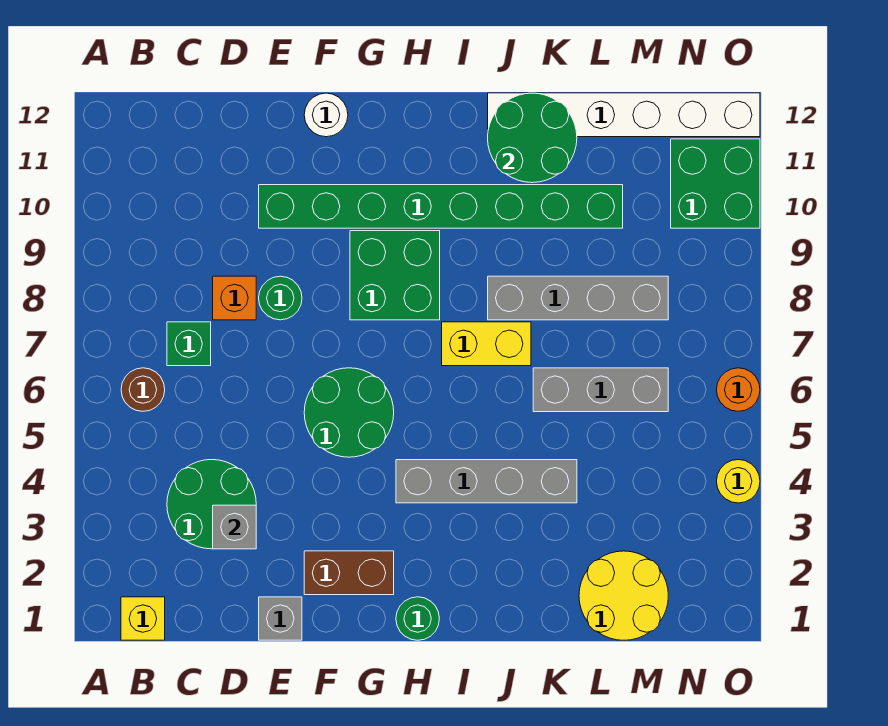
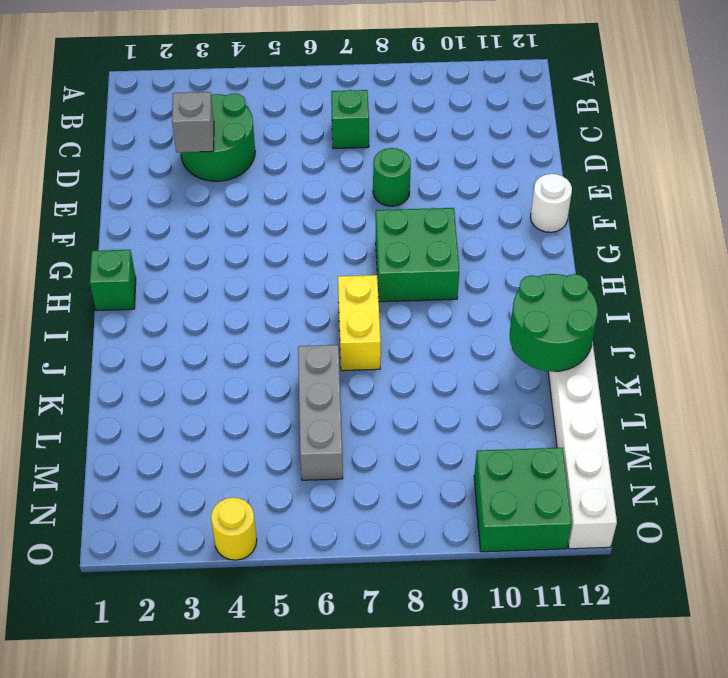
green brick H1 level 1 -> green round brick H1 level 1
none -> yellow brick B1 level 1
none -> brown round brick B6 level 1
none -> orange brick D8 level 1

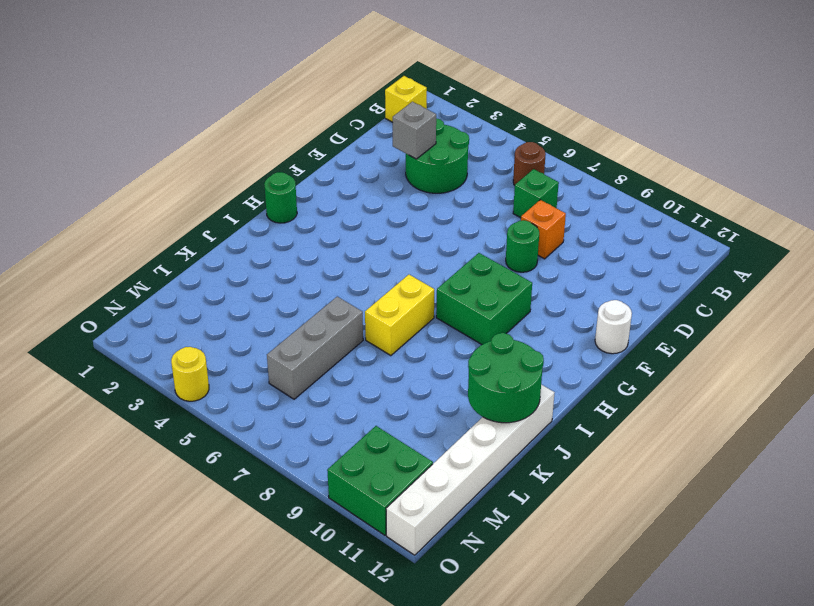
none -> grey brick E1 level 1
none -> green brick E10:L10 level 1
none -> brown brick F2:G2 level 1

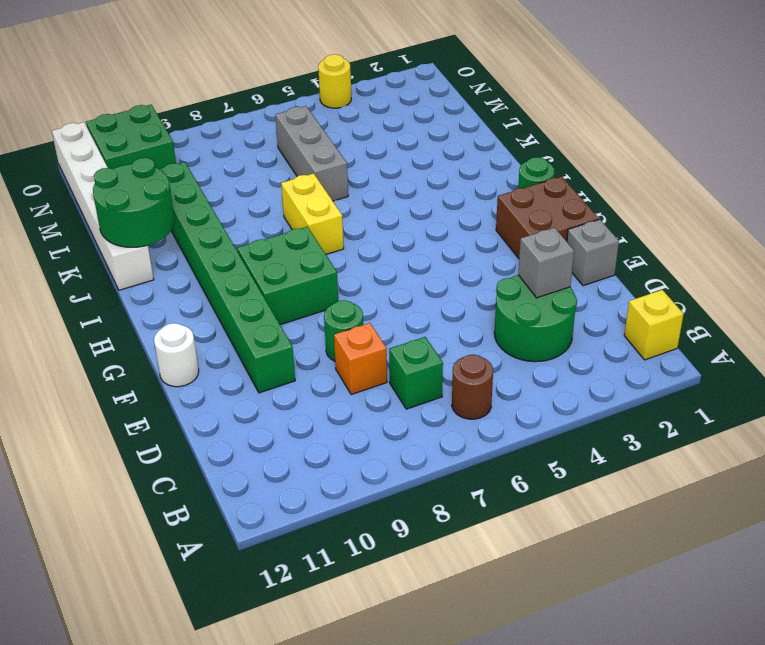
brown brick F1:G2 level 1 -> brown brick F2:G2 level 1
none -> green round brick F5:G6 level 1
none -> grey brick H4:K4 level 1
none -> grey brick J8:M8 level 1

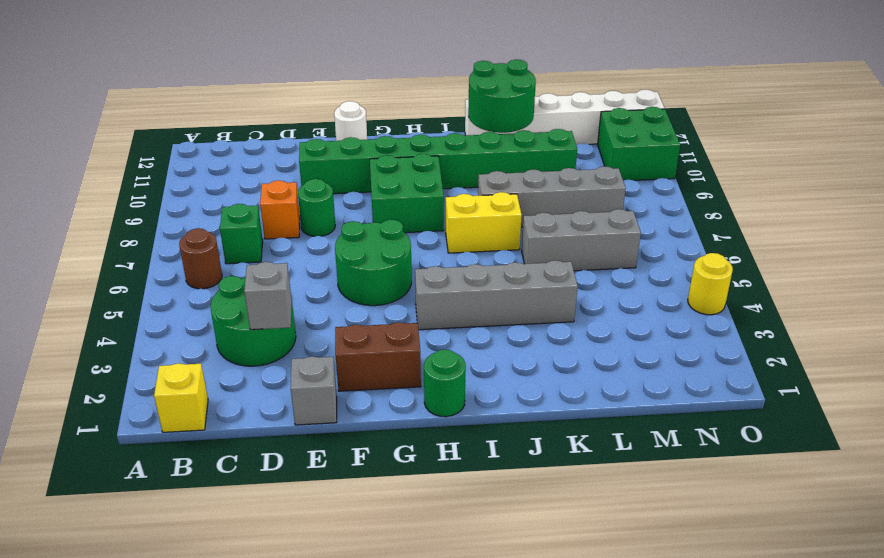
none -> yellow round brick L1:M2 level 1
none -> orange round brick O6 level 1

